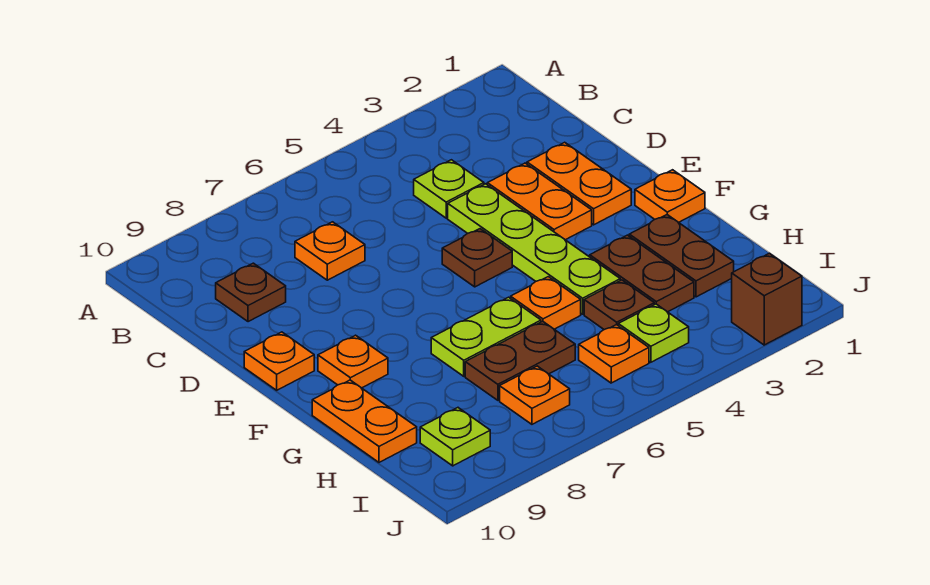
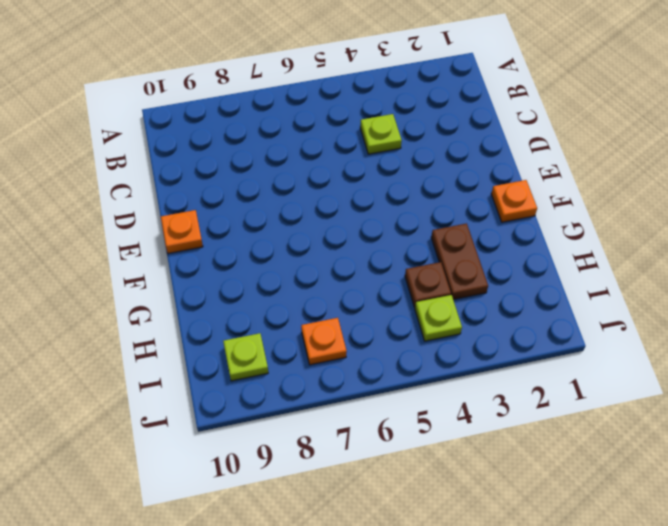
none -> orange plate C7 level 1
none -> brown plate C9 level 1
none -> orange plate D2:E2 level 1

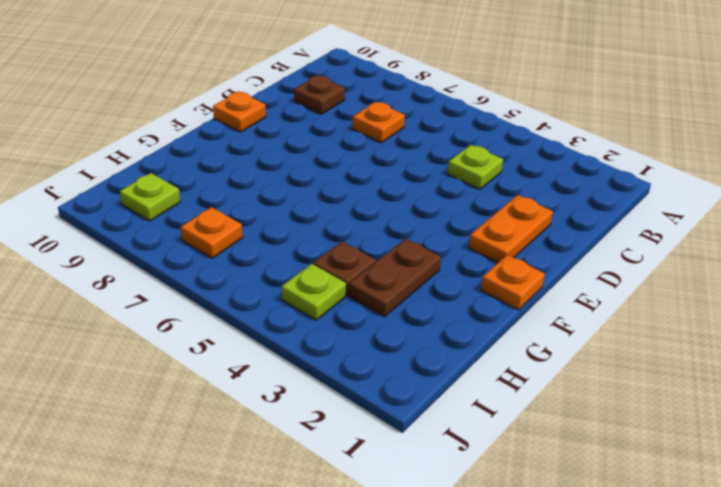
none -> orange plate D3:E3 level 1
none -> lime plate D4:G4 level 1
none -> brown plate E5 level 1

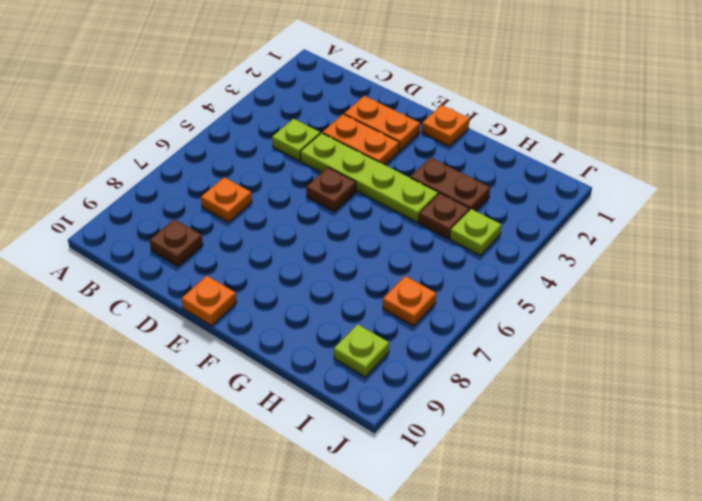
none -> orange plate F9 level 1
none -> brown plate G2:H2 level 1
none -> orange plate G5 level 1

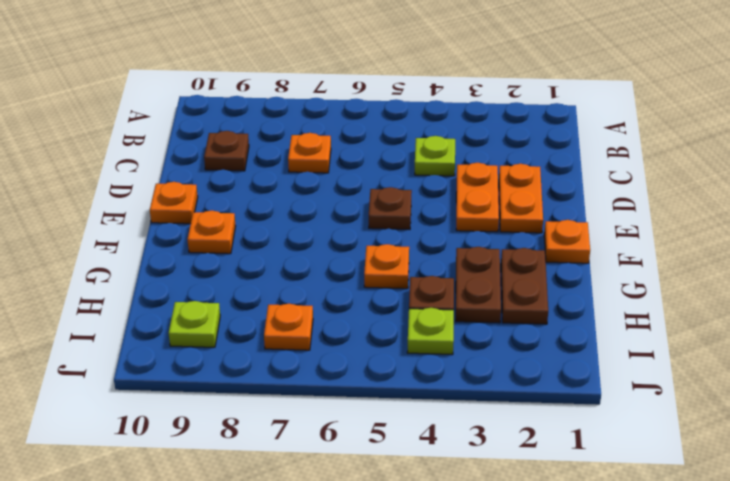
none -> lime plate D4:G4 level 1
none -> lime plate G6:G7 level 1
none -> orange plate G10:H10 level 1

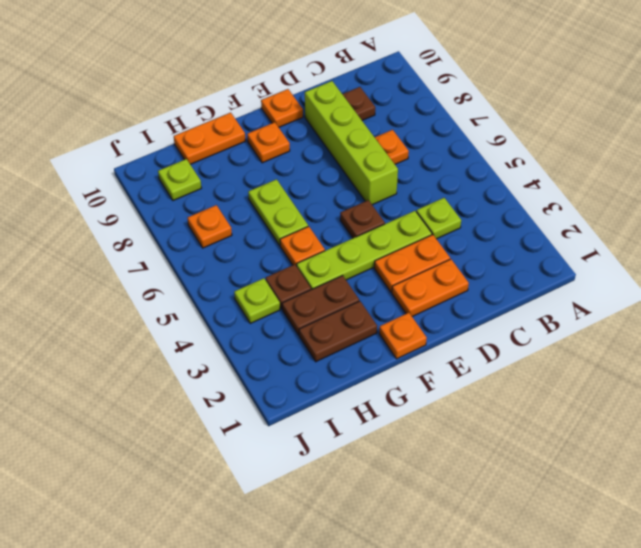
lime brick D6:D9 level 1 -> none
none -> brown plate H6:H7 level 1
none -> orange plate I5 level 1
none -> brown brick J2 level 1

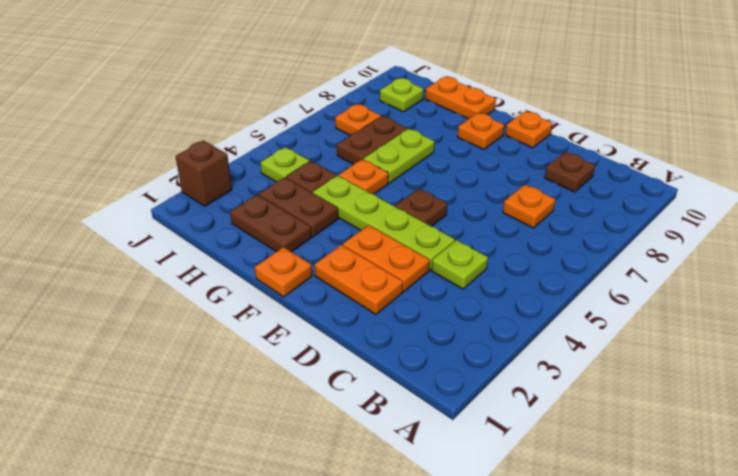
none -> orange plate I5 level 1

